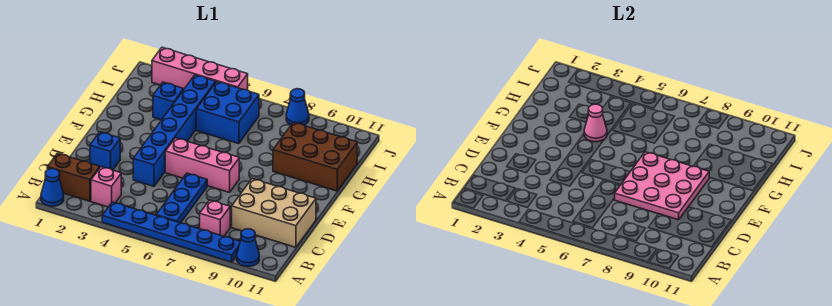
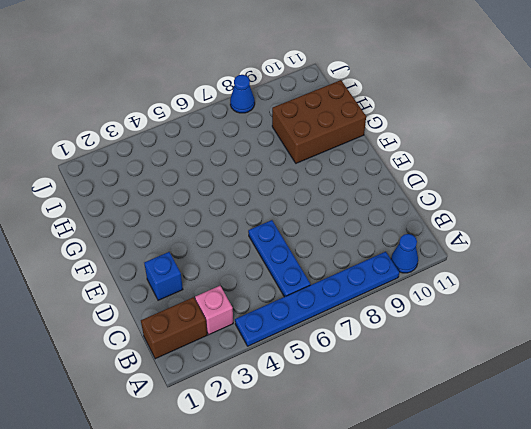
none -> blue cone A1 level 1
none -> pink brick B8 level 1
none -> tan brick C9:D11 level 1

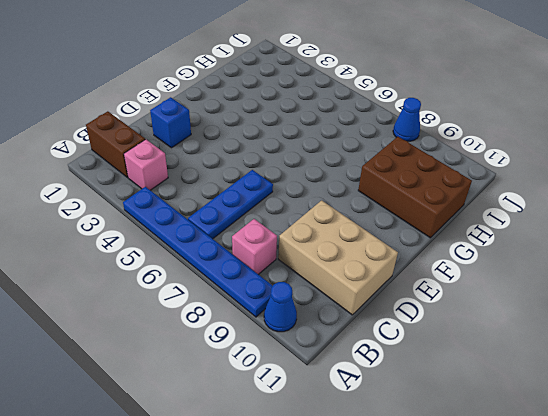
none -> blue cone A1 level 1
none -> blue brick D4:I4 level 1
none -> pink brick E5:E7 level 1

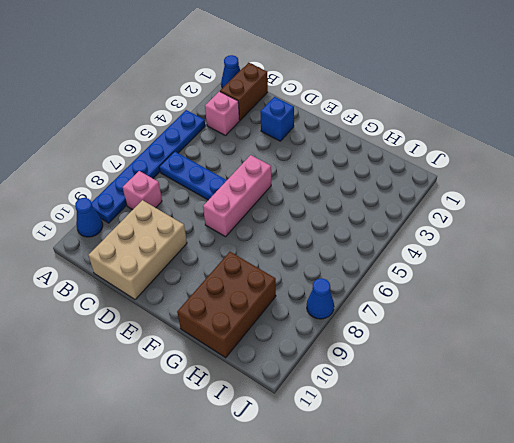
none -> blue brick D4:I4 level 1
none -> blue brick H3 level 1
none -> blue brick H5:I6 level 1

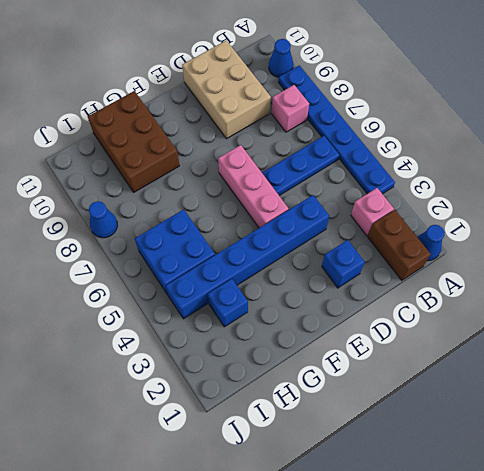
none -> pink brick J2:J5 level 1
none -> pink plate D7:F9 level 2
none -> pink cone G4 level 2

